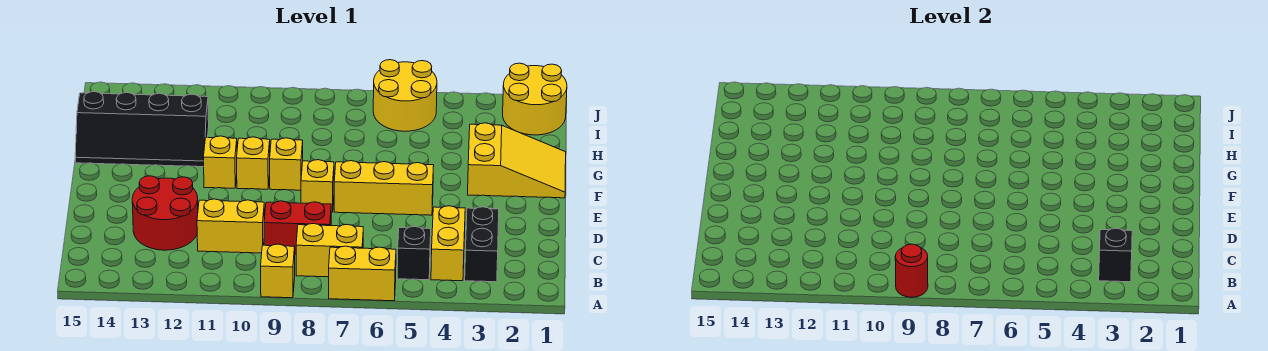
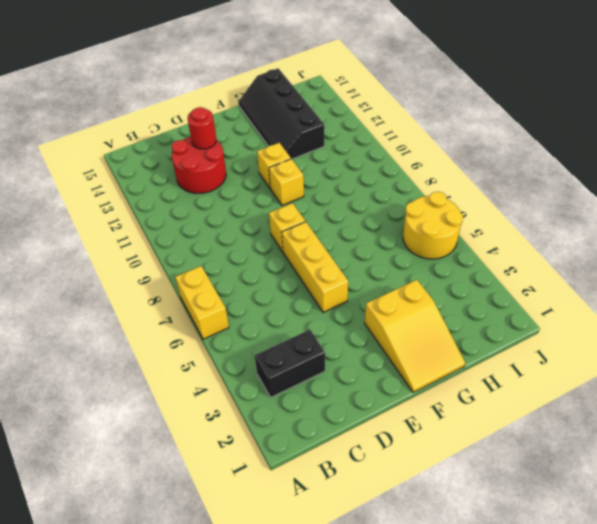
red round brick D13 level 2 -> red round brick A9 level 2
none -> yellow brick A9 level 1
none -> yellow brick B4:C4 level 1
none -> black brick B5 level 1

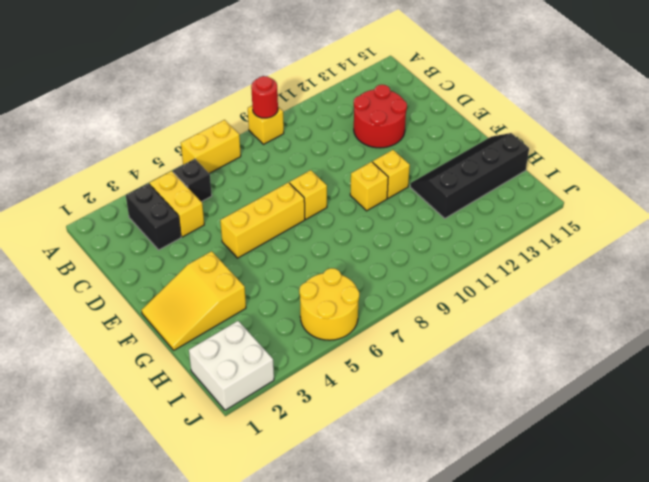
white brick I1:J2 level 1 -> yellow round brick I1:J2 level 1
none -> yellow brick B7:B8 level 1
none -> red brick C8:C9 level 1
none -> yellow brick C10:C11 level 1

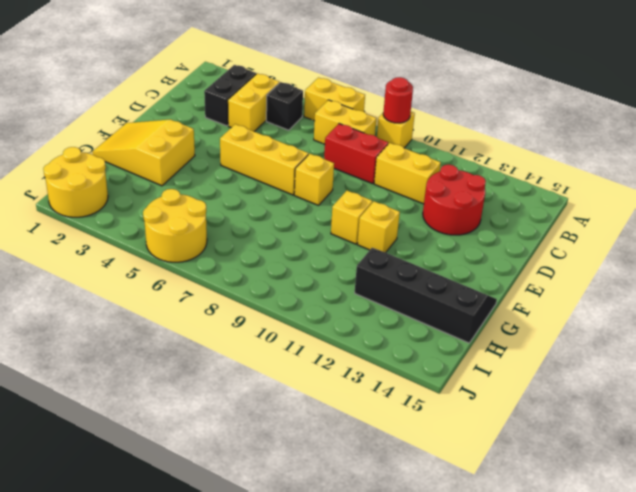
none -> yellow brick F9 level 1
none -> black brick B3 level 2

